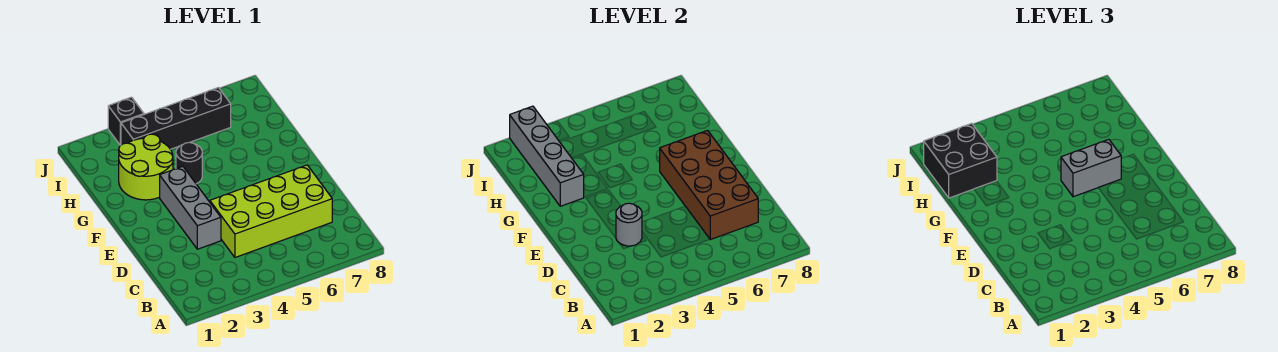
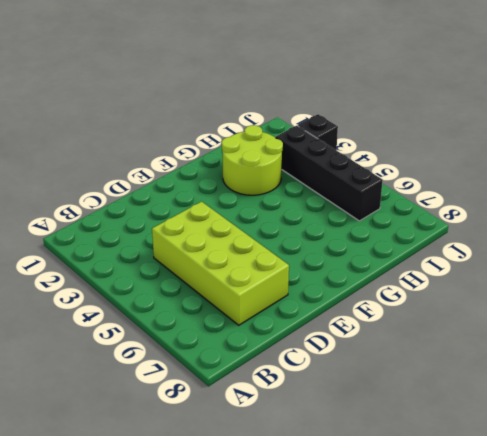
none -> grey brick D3:F3 level 1
none -> black round brick G4 level 1

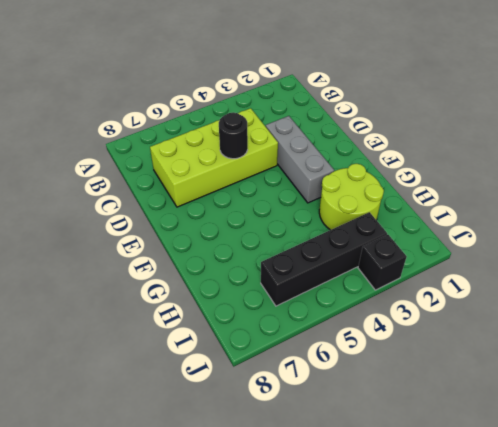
black round brick D5 level 2 -> black round brick G4 level 1
none -> brown brick C6:F7 level 2
none -> grey round brick D3 level 2

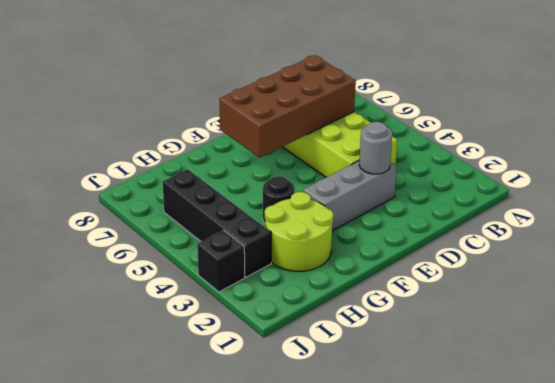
none -> grey brick G2:J2 level 2
none -> grey brick F5:F6 level 3

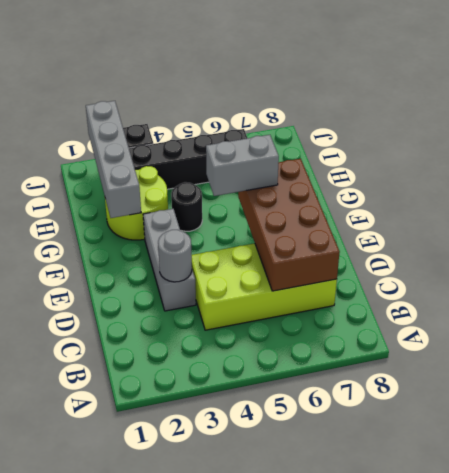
none -> black brick H1:I2 level 3

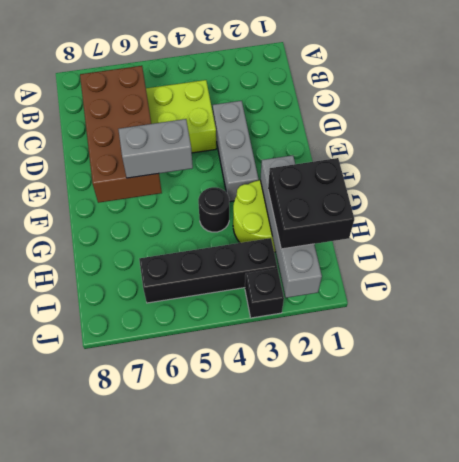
none -> grey round brick D3 level 2

